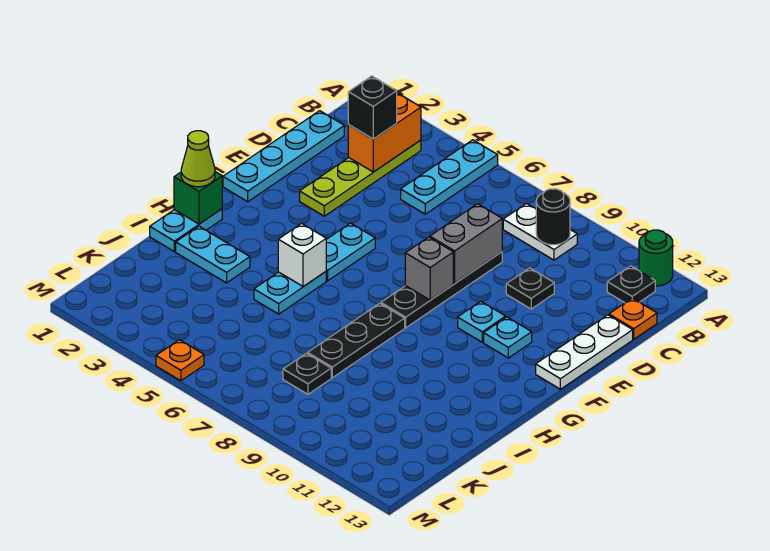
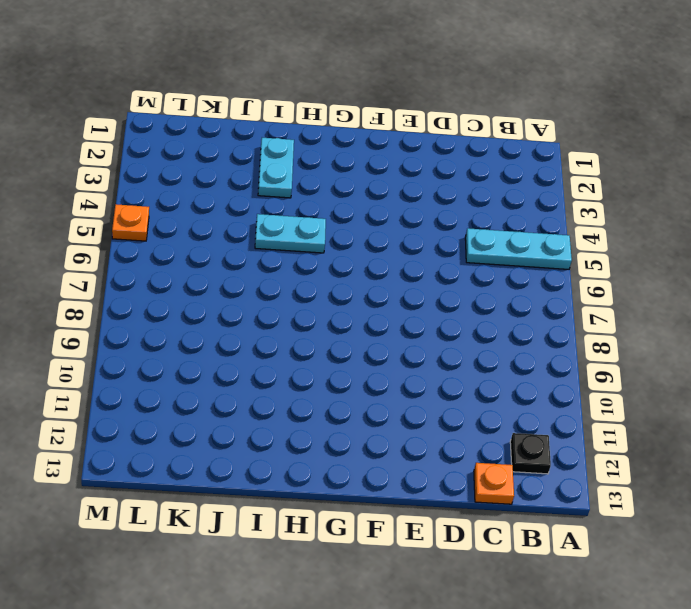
none -> green round brick A12 level 1
none -> lime plate B3:E3 level 1
none -> white plate B8:B9 level 1

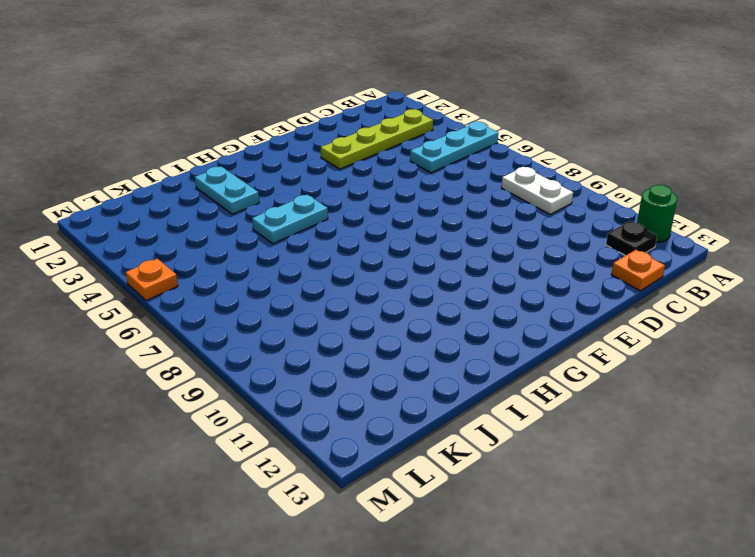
none -> cyan plate C1:F1 level 1
none -> black plate D8:G8 level 1
none -> black plate D10 level 1

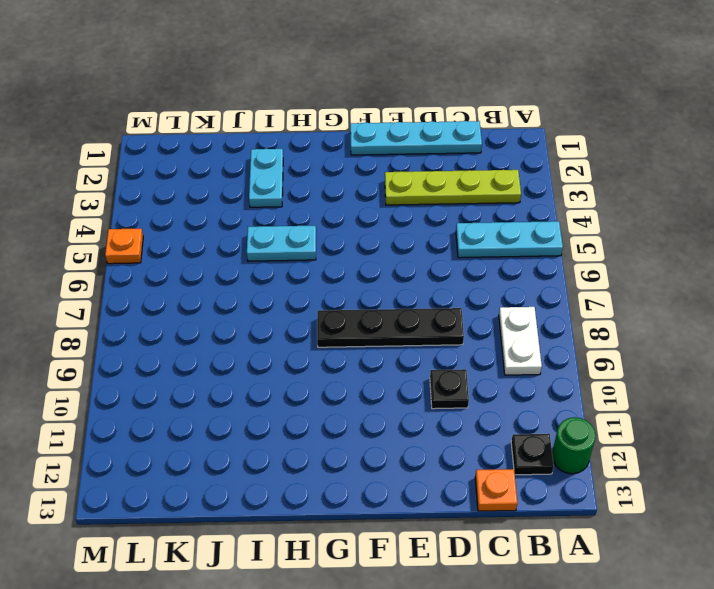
none -> white plate D13:F13 level 1
none -> cyan plate F5:G5 level 1
none -> cyan plate F10 level 1

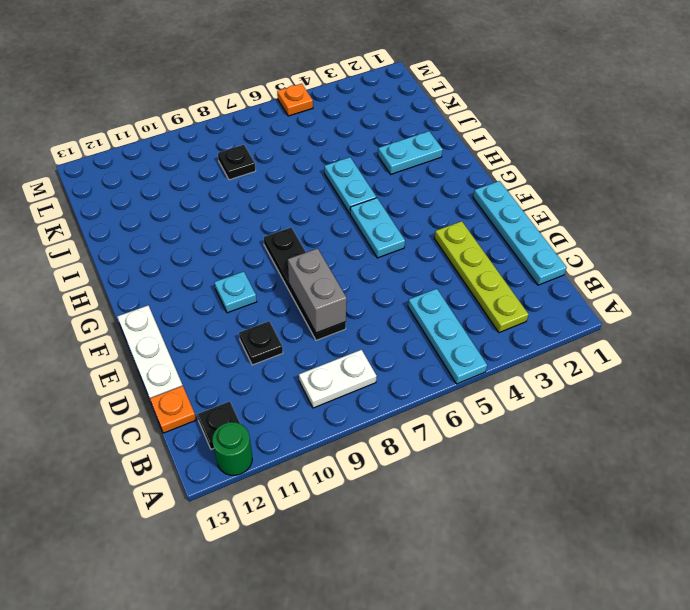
none -> cyan plate F11 level 1
none -> cyan plate H1:I1 level 1
none -> black plate H8:J8 level 1

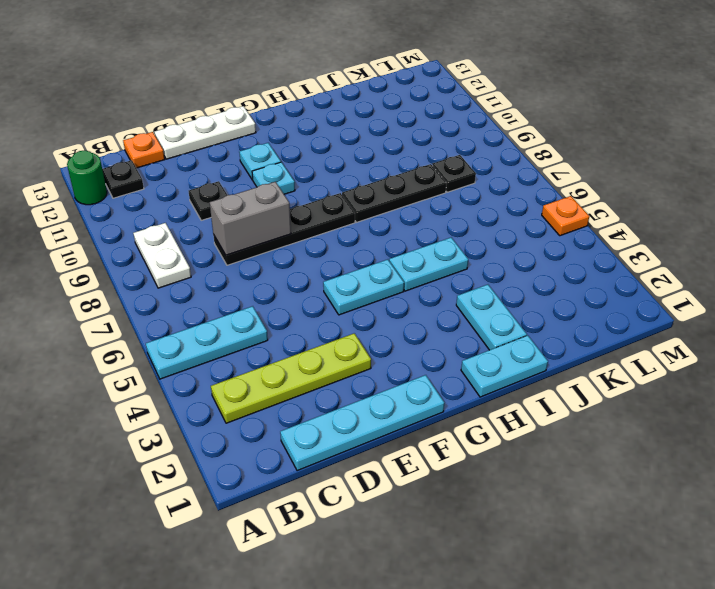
none -> orange brick B3:C3 level 2
none -> black round brick B9 level 2
none -> grey brick F8 level 2

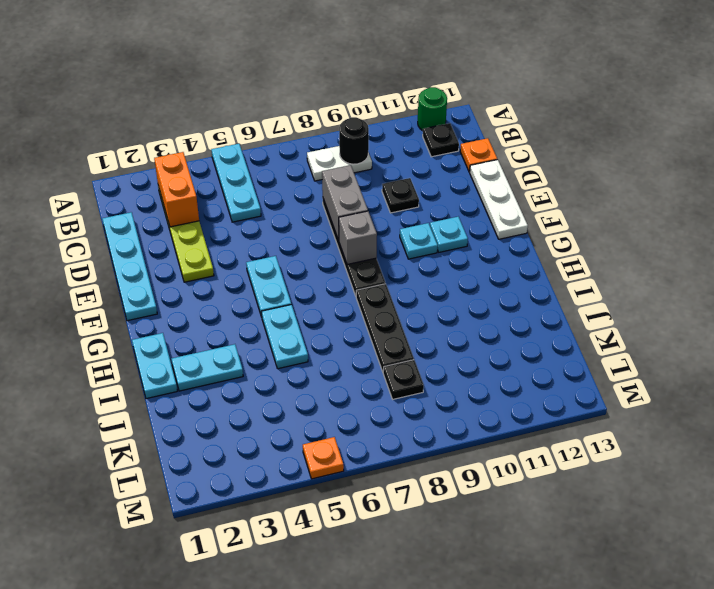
none -> green brick H1 level 2
none -> white brick H5 level 2
none -> black brick C3 level 3

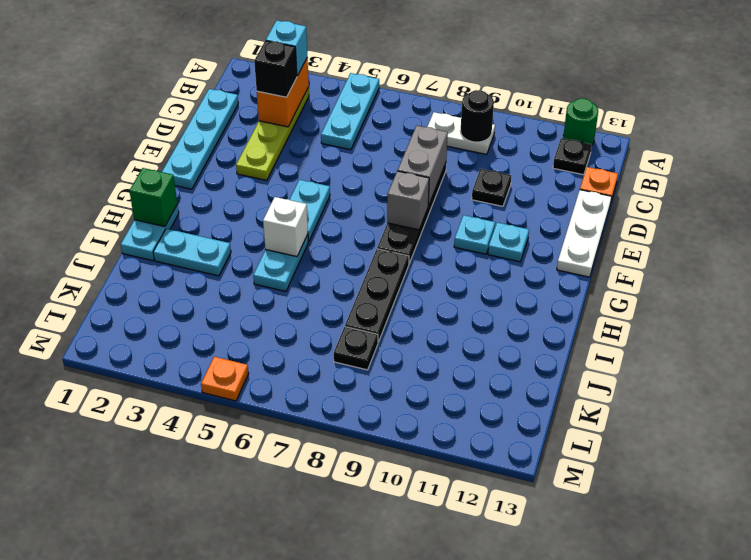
cyan brick B3 level 3 -> none
none -> lime cone H1 level 3

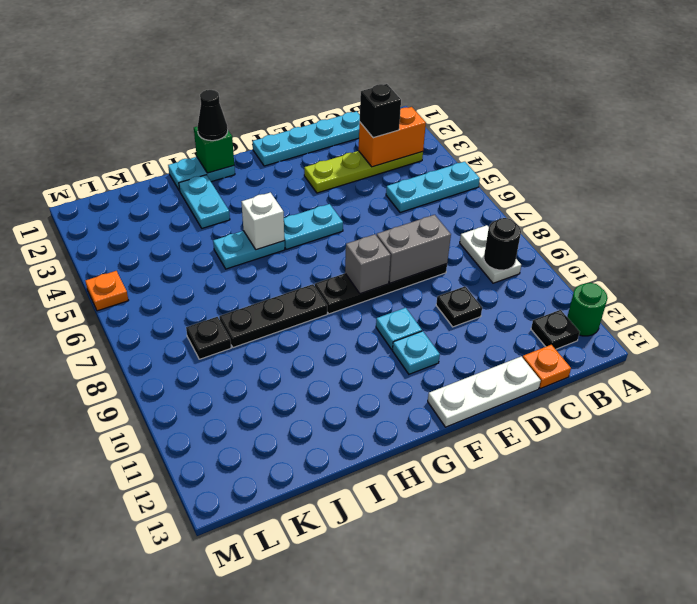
black cone H1 level 3 -> lime cone H1 level 3

